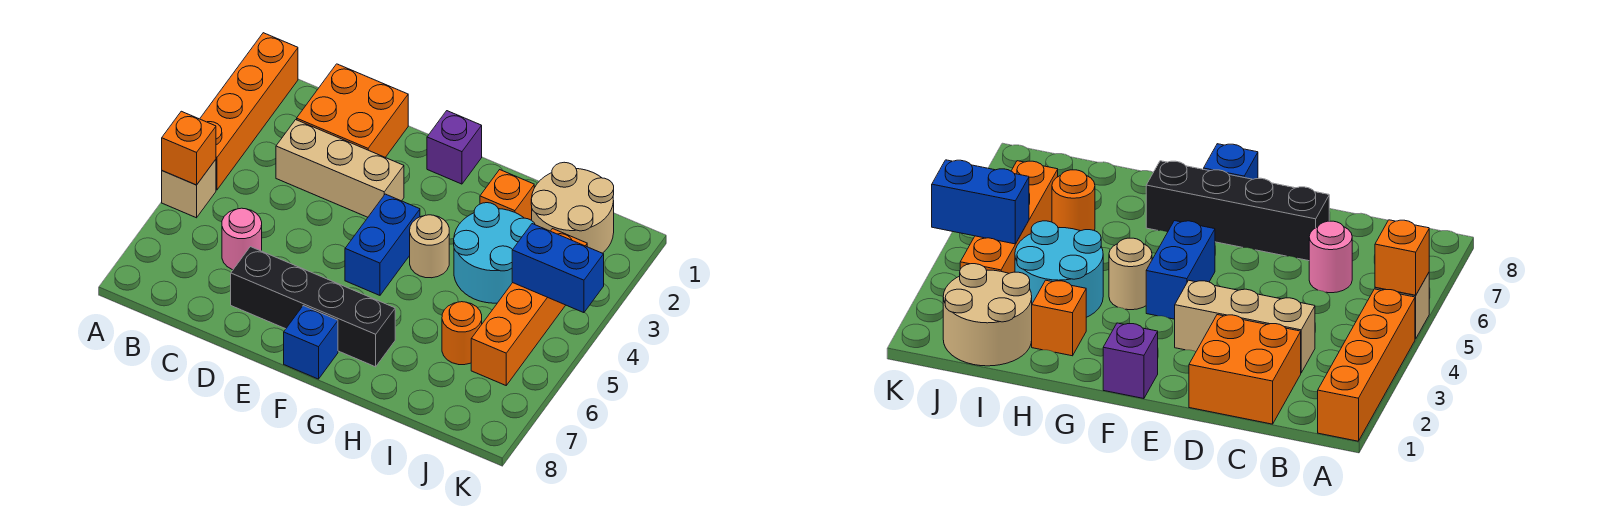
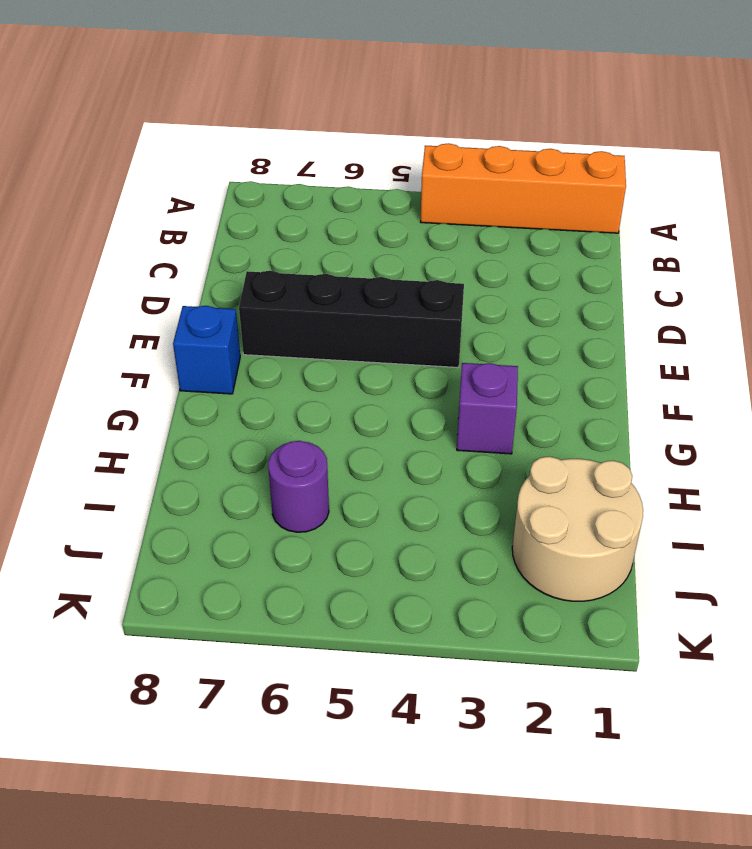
black brick E4:E7 level 1 -> black brick D7:G7 level 1
purple brick G3 level 1 -> purple brick F1 level 1
purple round brick I6 level 1 -> orange round brick I6 level 1
none -> tan brick A5 level 1
none -> orange brick C1:D2 level 1
none -> tan brick C3:E3 level 1

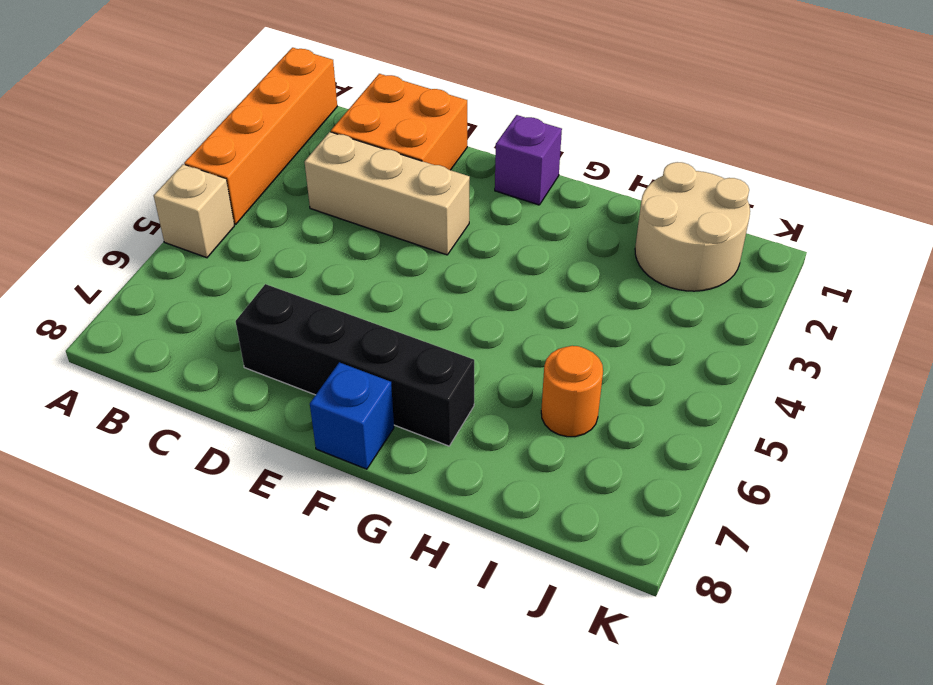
none -> pink round brick C6 level 1
none -> blue brick F4:F5 level 1
none -> tan round brick G4 level 1

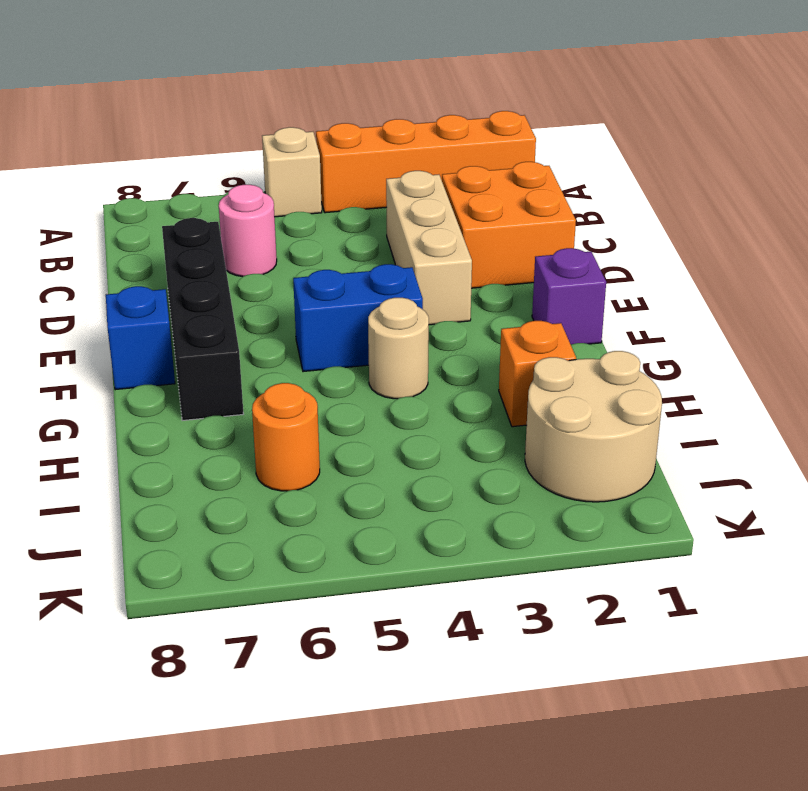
none -> cyan round brick H3:I4 level 1
none -> orange brick J3:J6 level 1
none -> orange brick A5 level 2

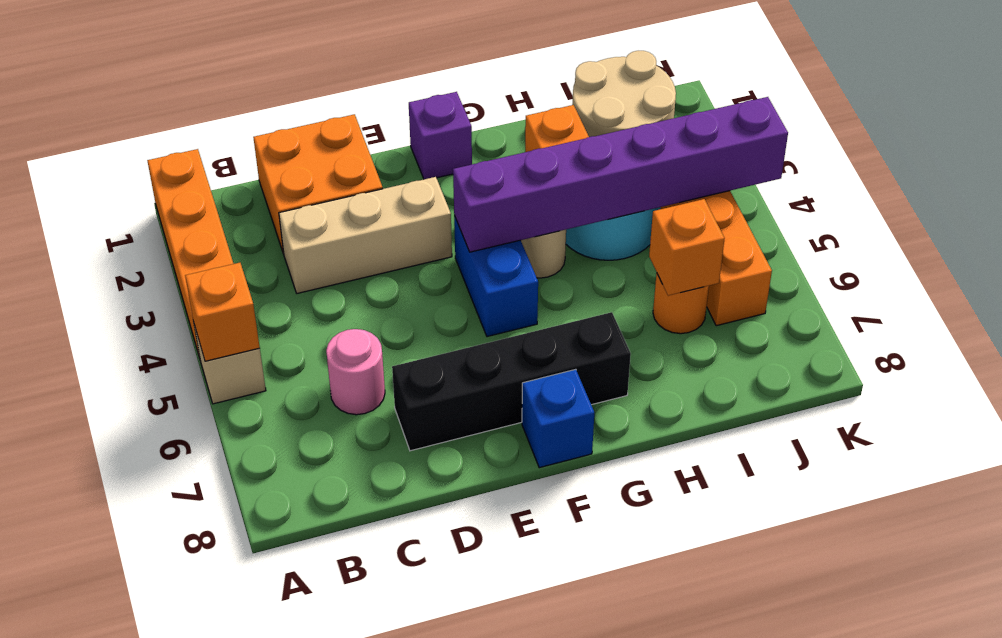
purple brick F4:K4 level 2 -> blue brick J4:K4 level 2
orange brick I6 level 2 -> none

